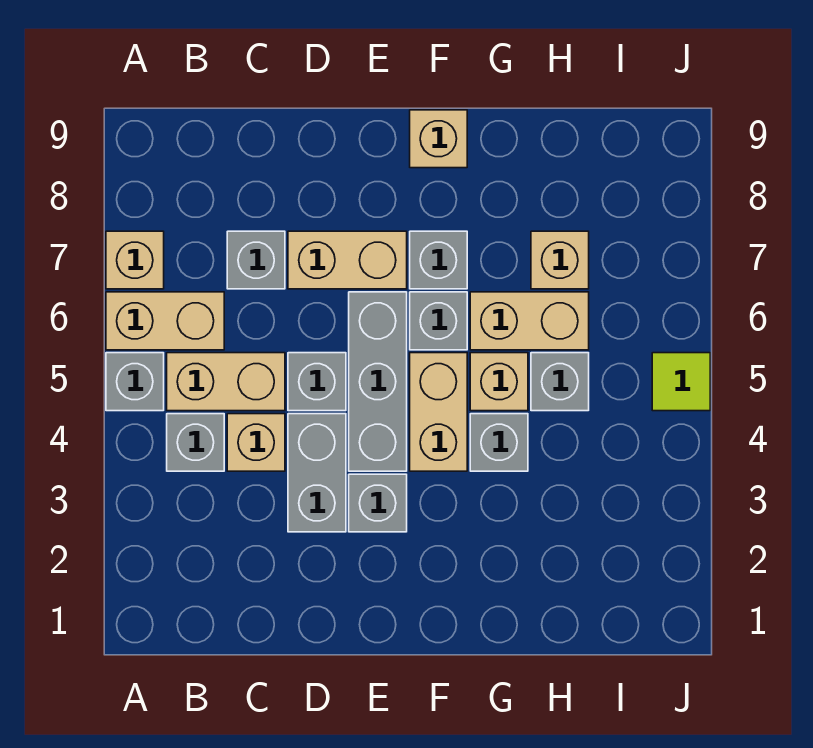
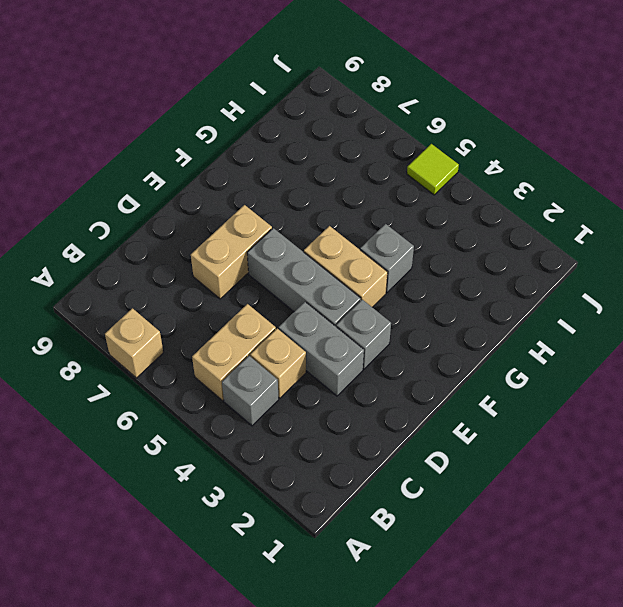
none -> grey brick A5 level 1
none -> tan brick A6:B6 level 1
none -> grey brick C7 level 1

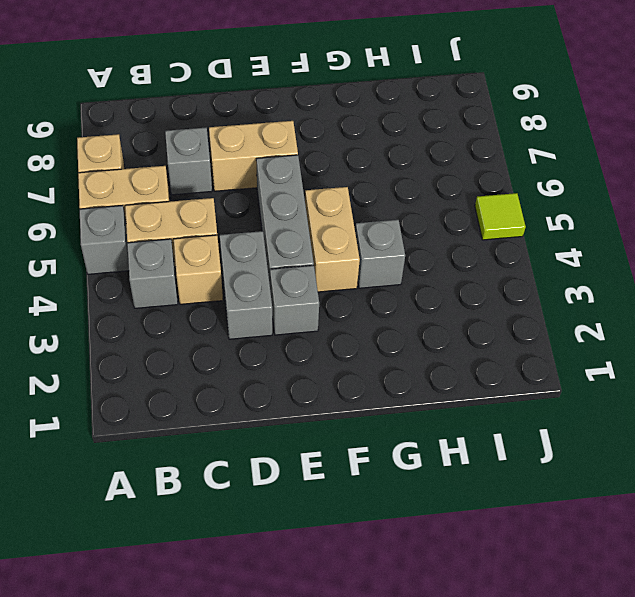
none -> grey brick D5 level 1
none -> grey brick F6 level 1
none -> grey brick F7 level 1

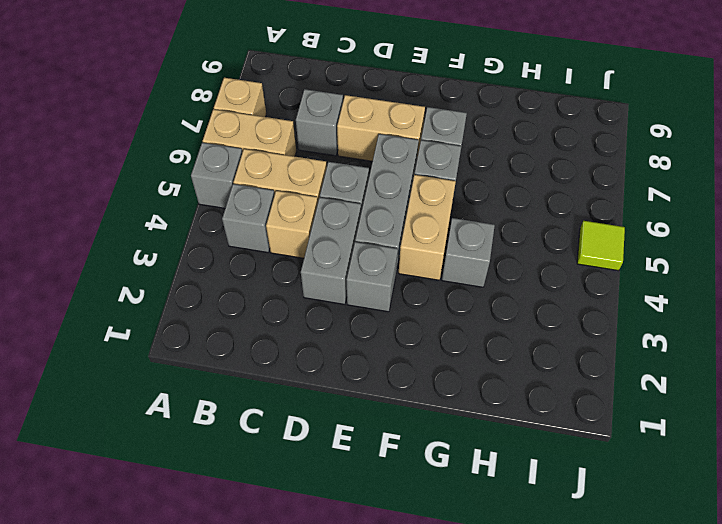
none -> tan brick F9 level 1
none -> tan brick G5 level 1
none -> tan brick G6:H6 level 1

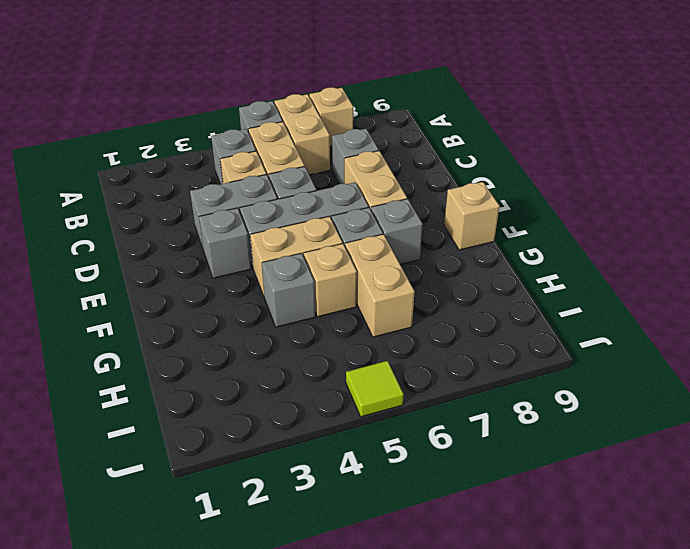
none -> grey brick H5 level 1
none -> tan brick H7 level 1

